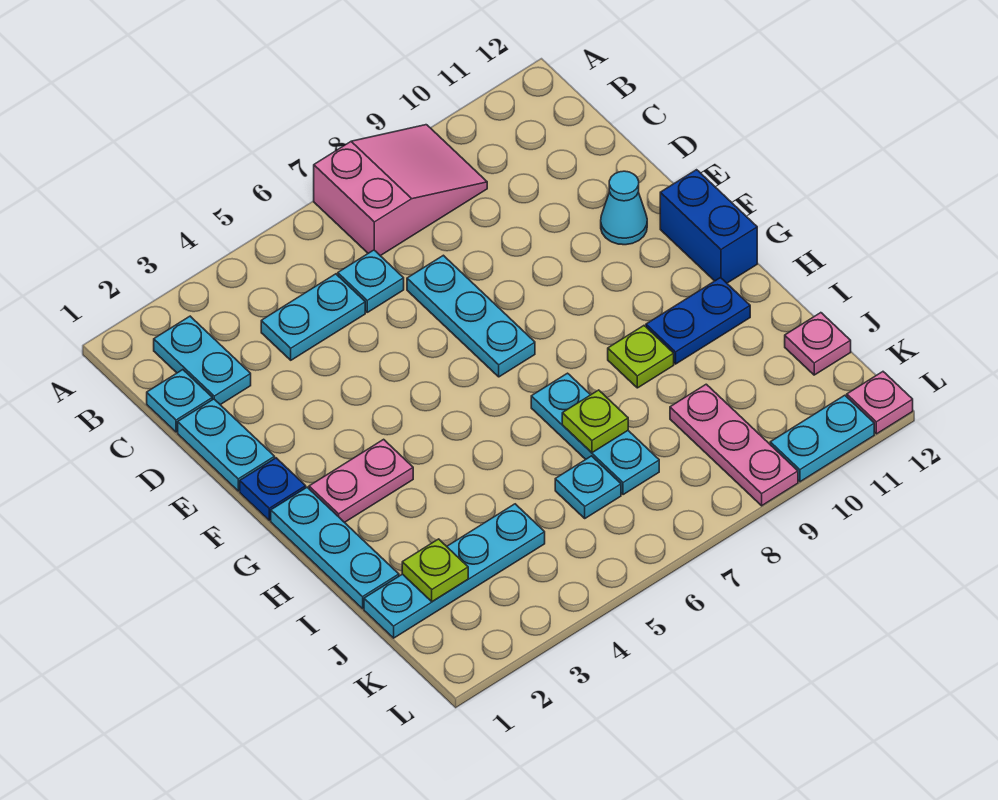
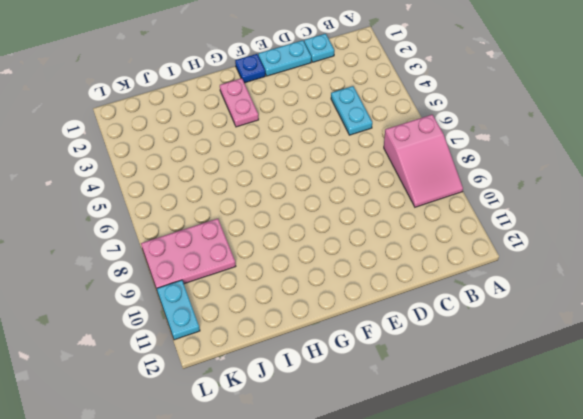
pink plate J8:L9 level 1 -> pink plate J9:L9 level 1
none -> cyan plate B2:C2 level 1
none -> cyan plate C6 level 1
none -> cyan plate D7:F7 level 1

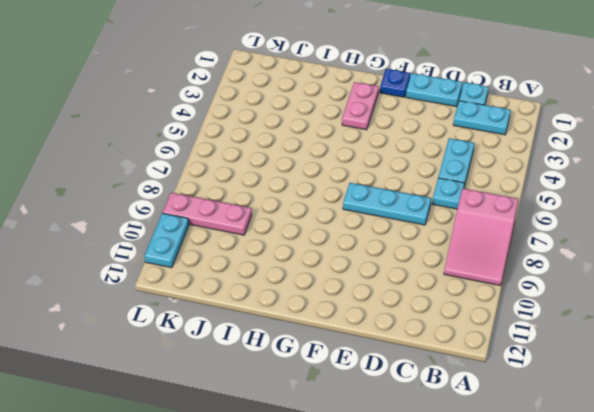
none -> cyan cone E11 level 1
none -> blue brick F12:G12 level 1
none -> cyan plate G1:I1 level 1

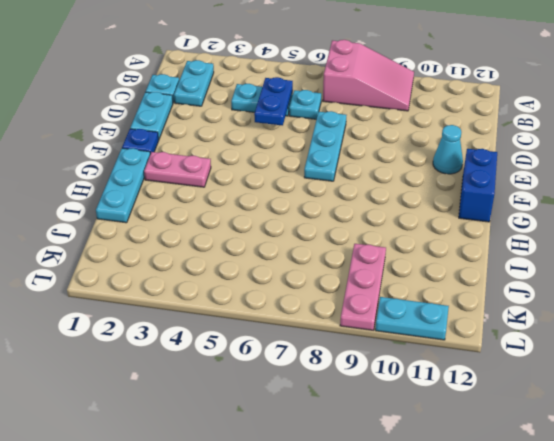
blue plate C5:D5 level 2 -> blue plate H10:H11 level 1
none -> cyan plate H7:J7 level 1
none -> lime plate H9 level 1
none -> cyan plate J1:J4 level 1

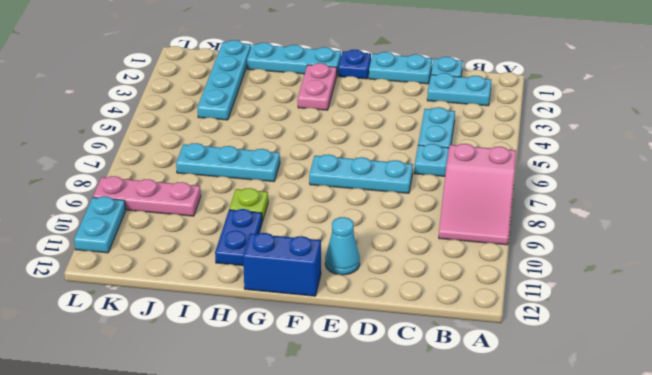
none -> cyan plate J6 level 1
none -> pink plate J12 level 1
none -> pink plate L12 level 1

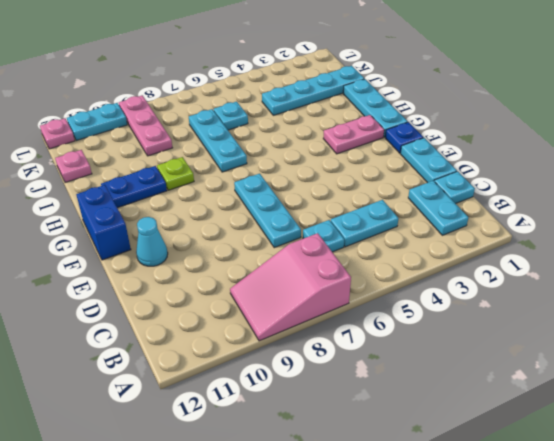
none -> lime plate I7 level 2
none -> lime plate J2 level 2

